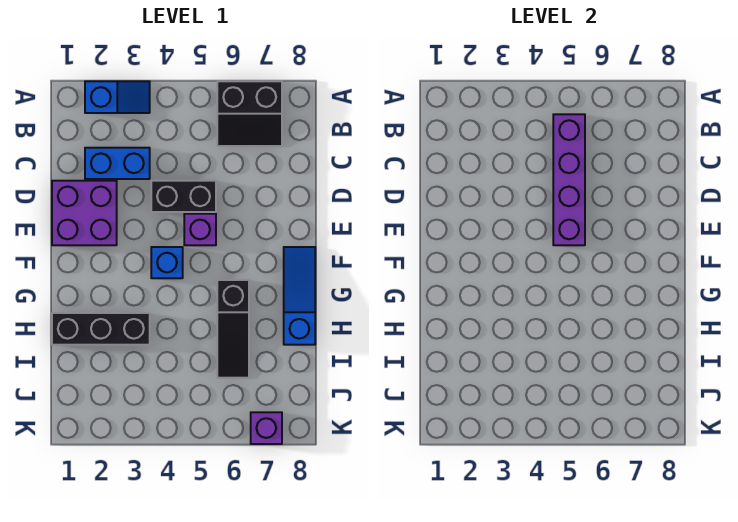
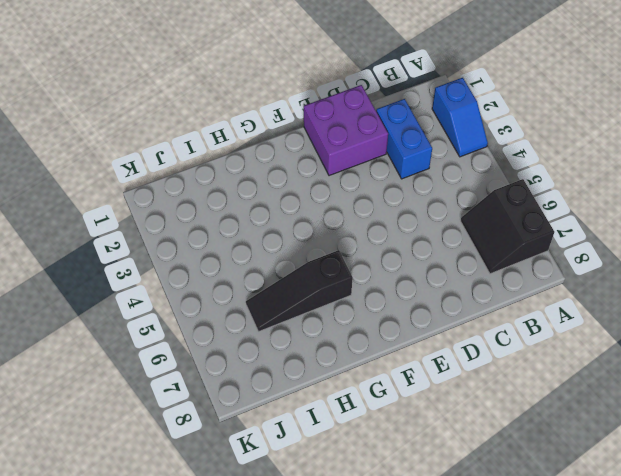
none -> black brick D4:D5 level 1
none -> purple brick E5 level 1
none -> blue brick F4 level 1

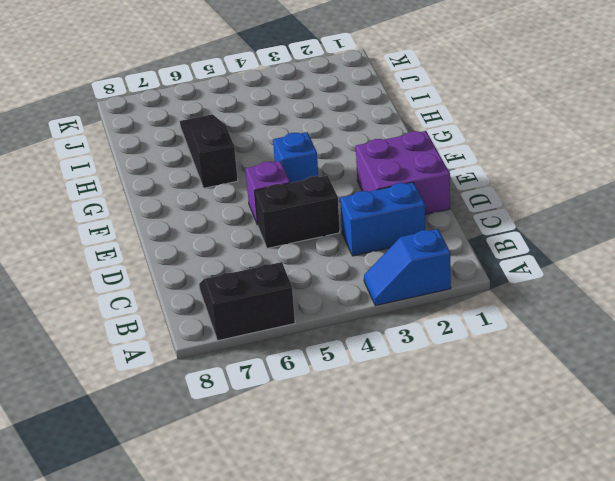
none -> blue slope F8:H8 level 1 top H
none -> black brick H1:H3 level 1
none -> purple brick K7 level 1

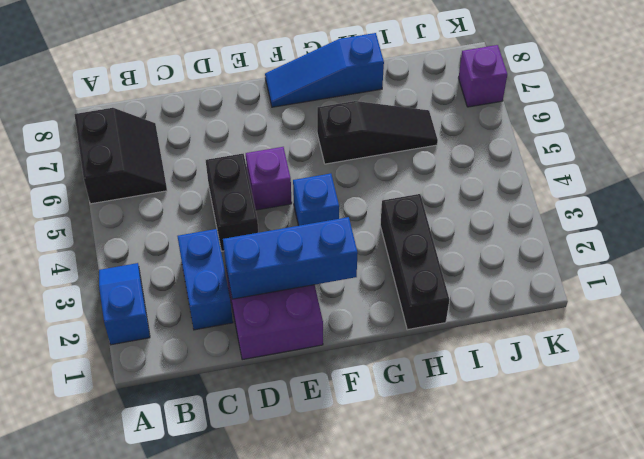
blue brick D2:F2 level 2 -> none
none -> purple brick B5:E5 level 2

